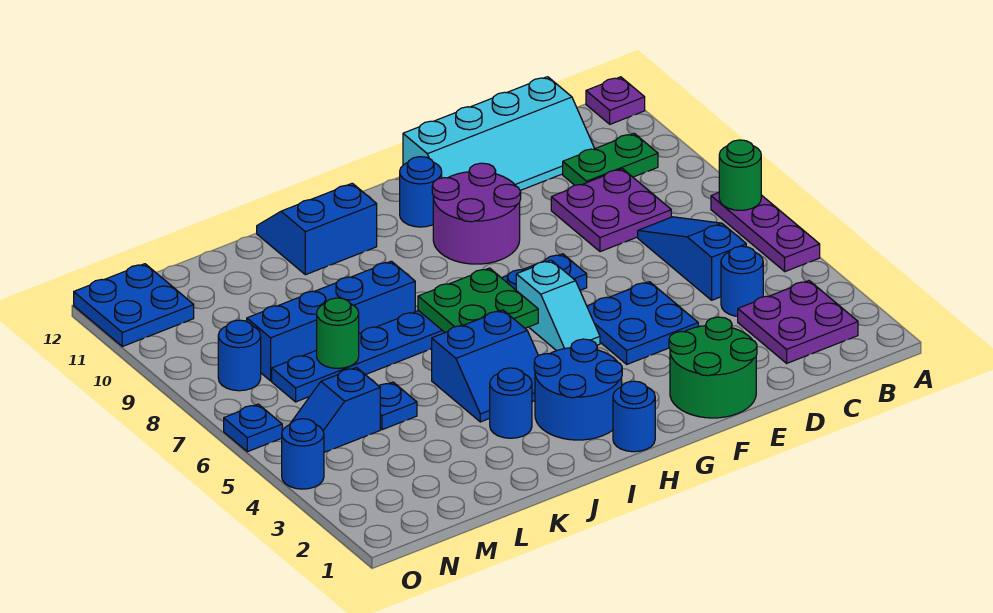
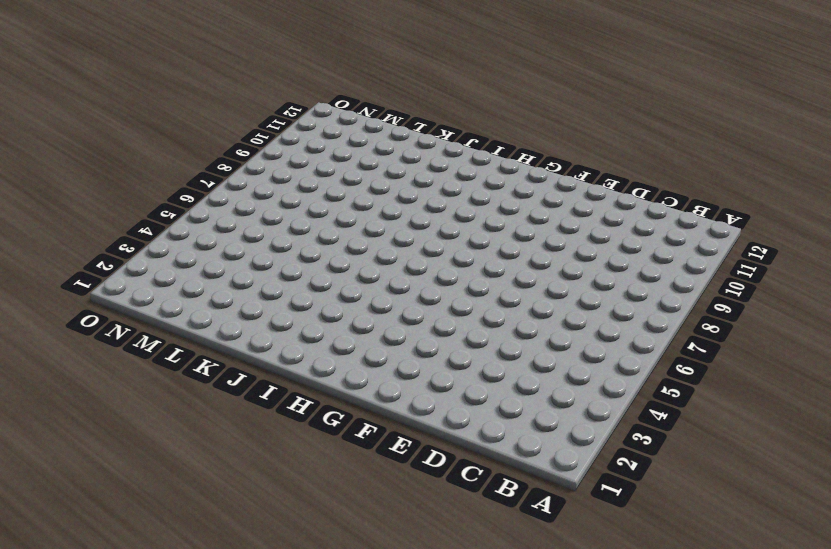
none -> purple plate A5:A7 level 1
none -> purple plate A12 level 1
none -> purple plate B2:C3 level 1

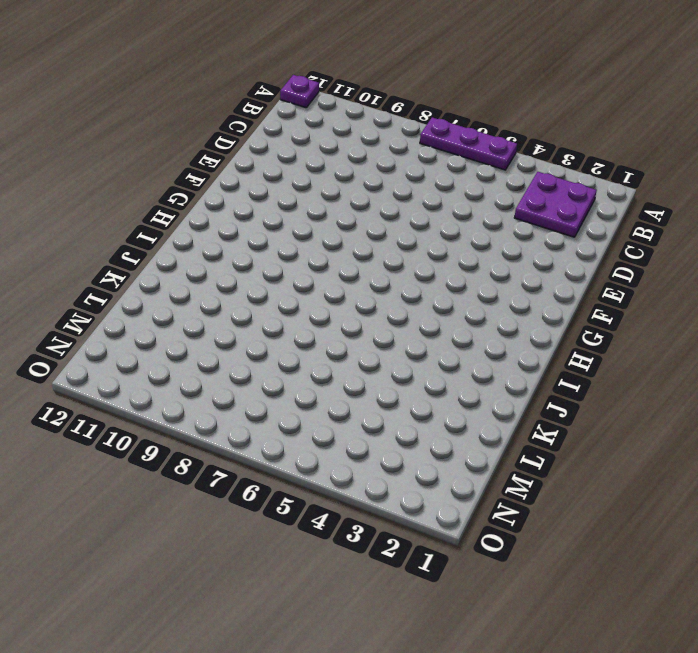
none -> green plate B10:C10 level 1
none -> blue round brick C4 level 1
none -> blue slope C5:C7 level 1 top 5

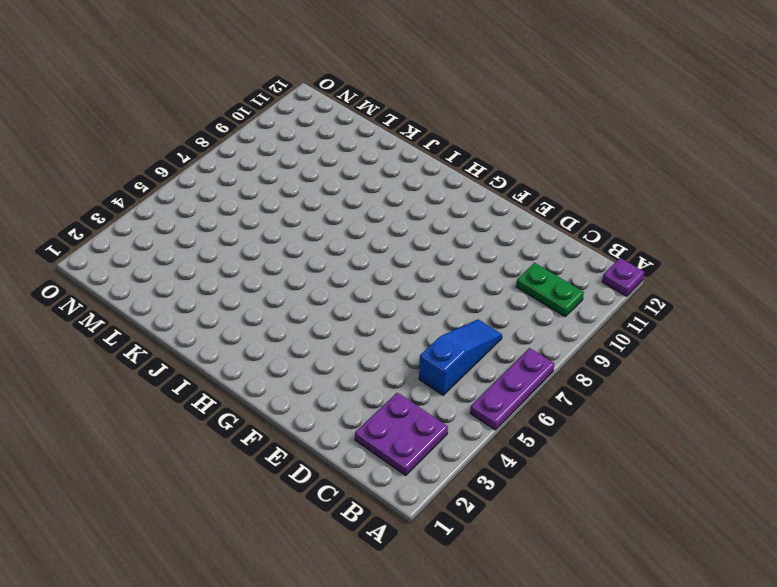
none -> blue round brick C4 level 1
none -> purple plate C8:D9 level 1
none -> cyan slope C11:F12 level 1 top 12

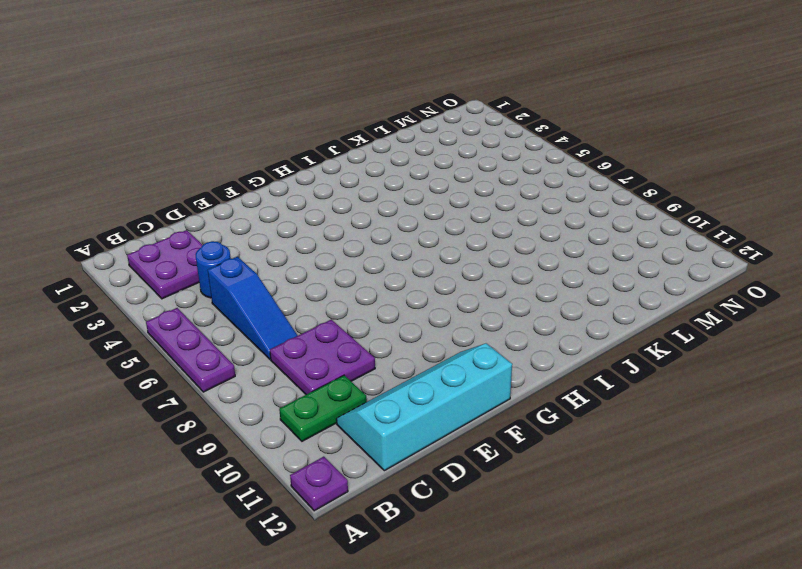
none -> green round brick E1:F2 level 1
none -> blue plate E4:F5 level 1
none -> blue plate F7:M7 level 1

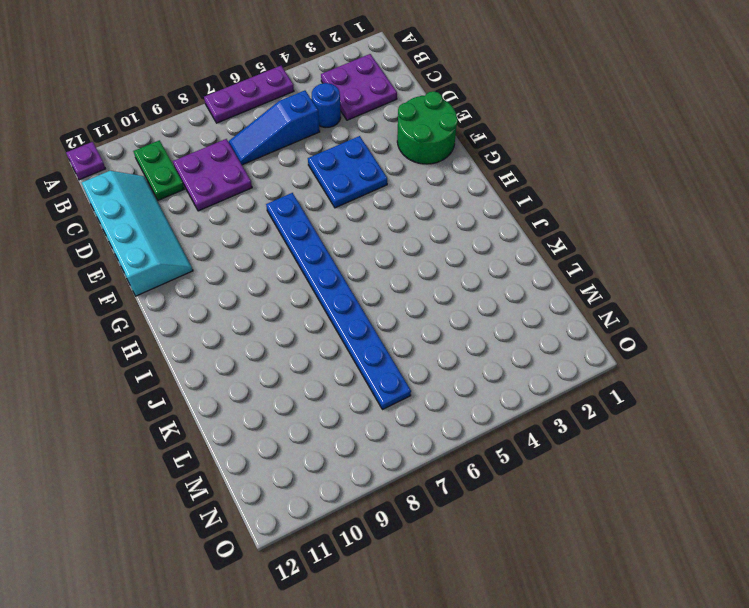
none -> purple round brick F9:G10 level 1
none -> cyan slope G5:G6 level 1 top 6
none -> blue round brick G11 level 1

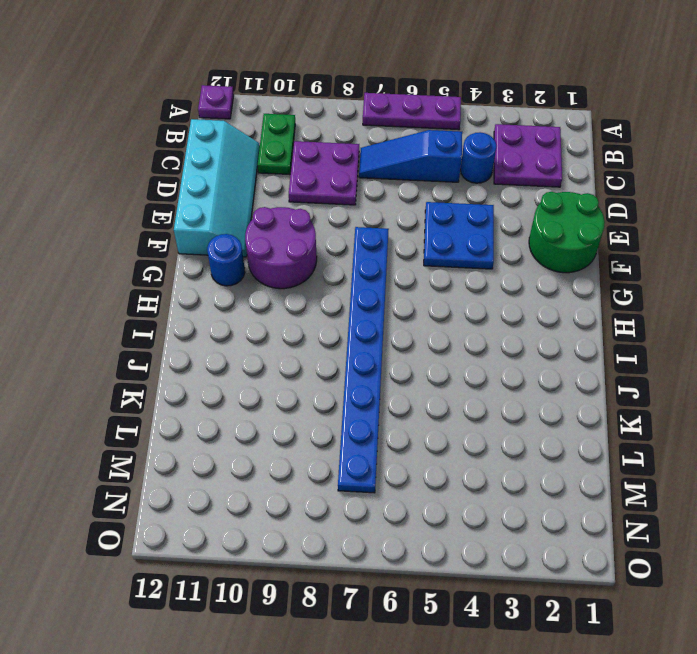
none -> cyan slope G5:G6 level 1 top 6
none -> blue round brick H1 level 1
none -> blue round brick H2:I3 level 1

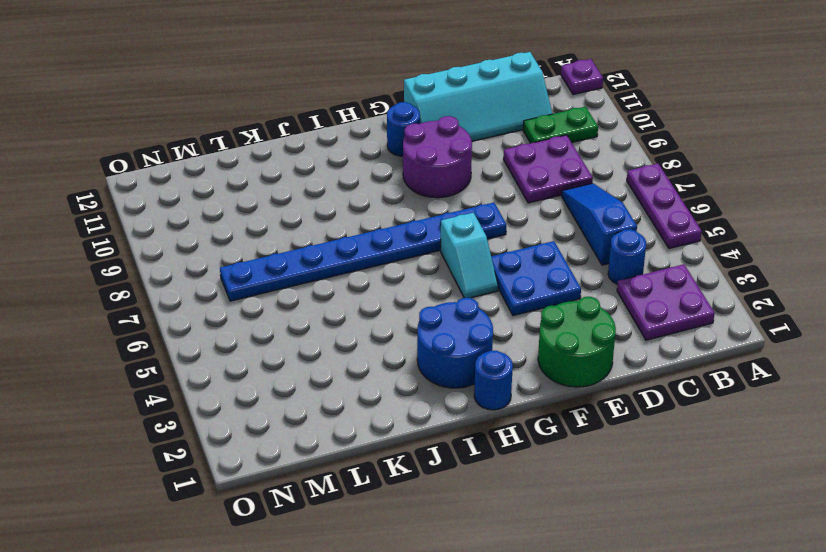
none -> blue slope I4:J5 level 1 top 5
none -> blue slope I11:J12 level 1 top 11
none -> blue round brick J3 level 1

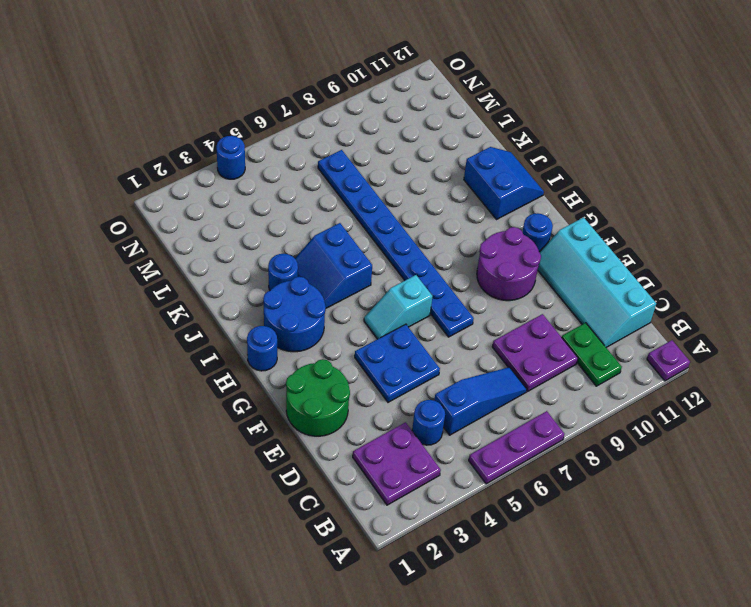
none -> blue brick J8:M8 level 1
none -> blue plate L5 level 1
none -> blue slope M5:N5 level 1 top M

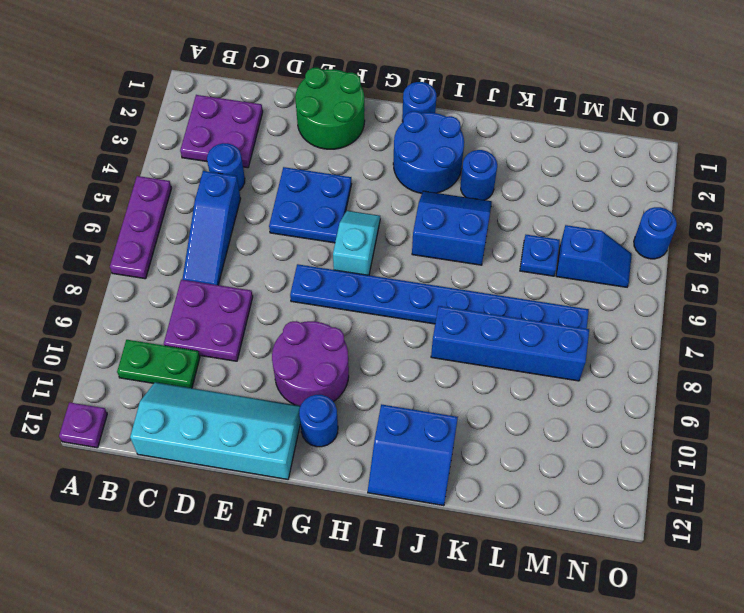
none -> blue round brick N8 level 1
none -> blue plate N11:O12 level 1
none -> blue plate O6 level 1

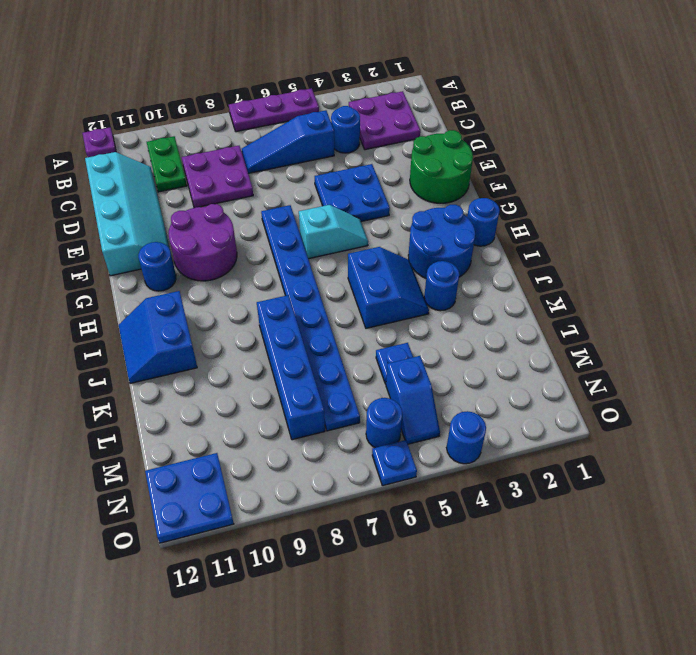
blue round brick N6 level 1 -> blue round brick N8 level 1
none -> green round brick A7 level 2
none -> green plate H6:I7 level 2
none -> green round brick L7 level 2

